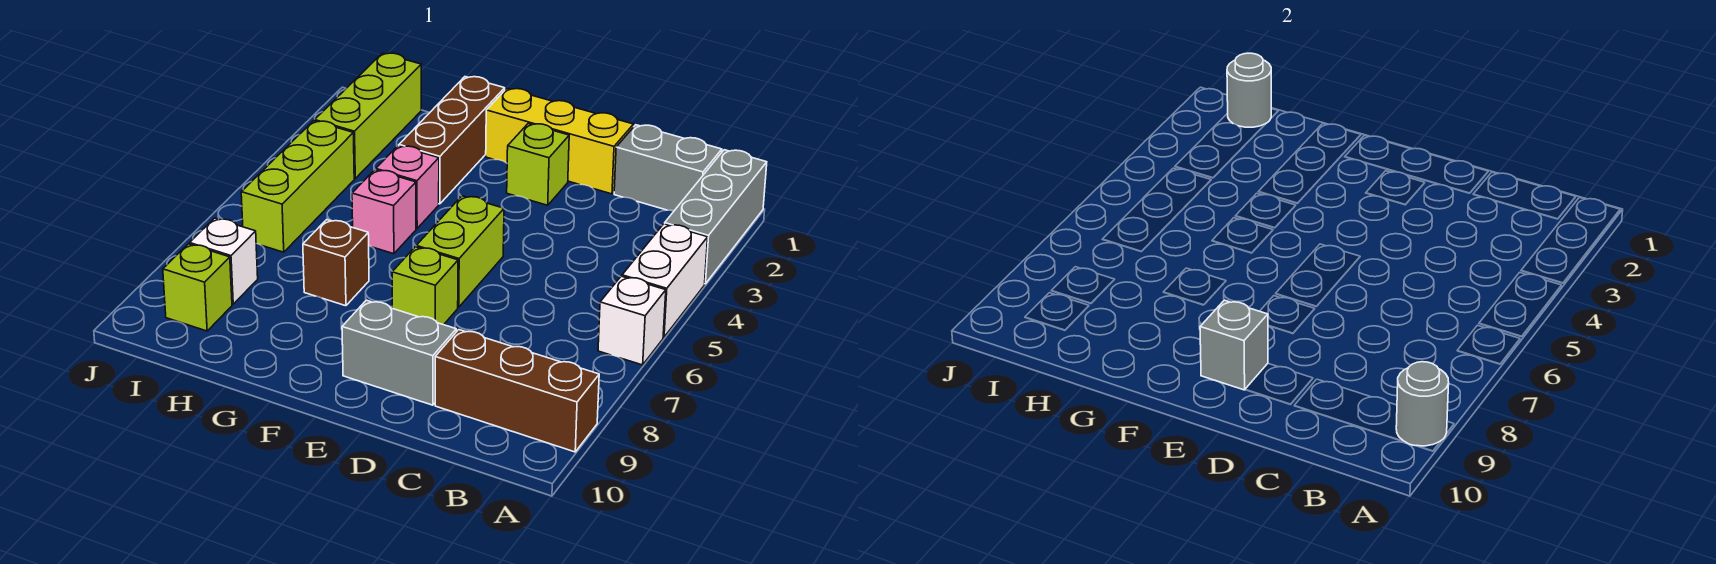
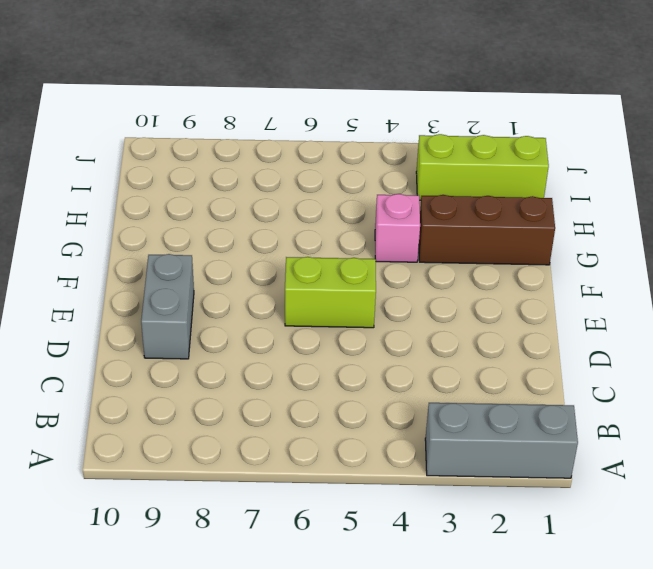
none -> white brick A4:A5 level 1
none -> white brick A6 level 1
none -> brown brick A9:C9 level 1

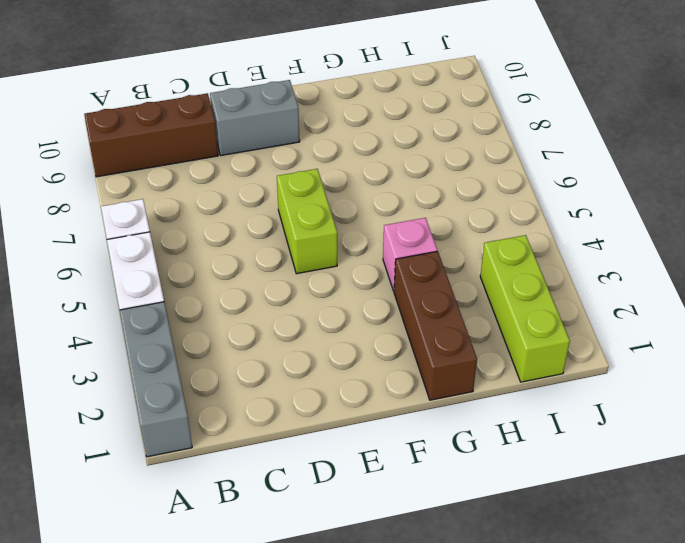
none -> grey brick B1:C1 level 1
none -> yellow brick D1:F1 level 1
none -> lime brick E2 level 1

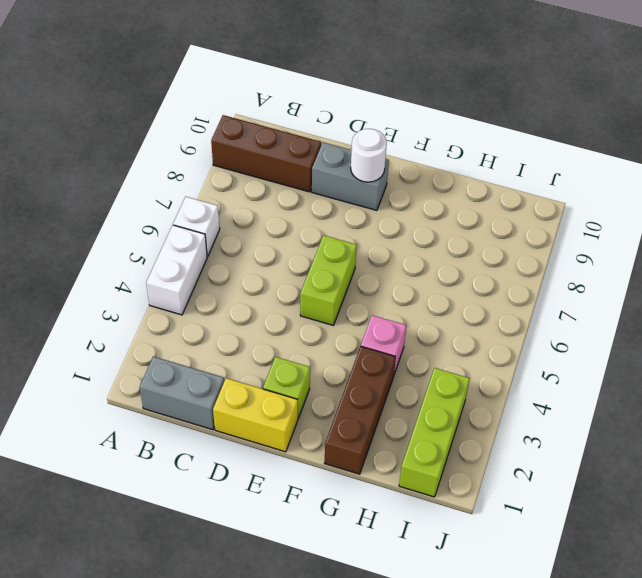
yellow brick D1:E1 level 1 -> yellow brick D1:F1 level 1
white round brick E9 level 2 -> grey brick E9 level 2
none -> grey brick A1:A3 level 1
none -> lime brick E7 level 1
none -> pink brick G5 level 1

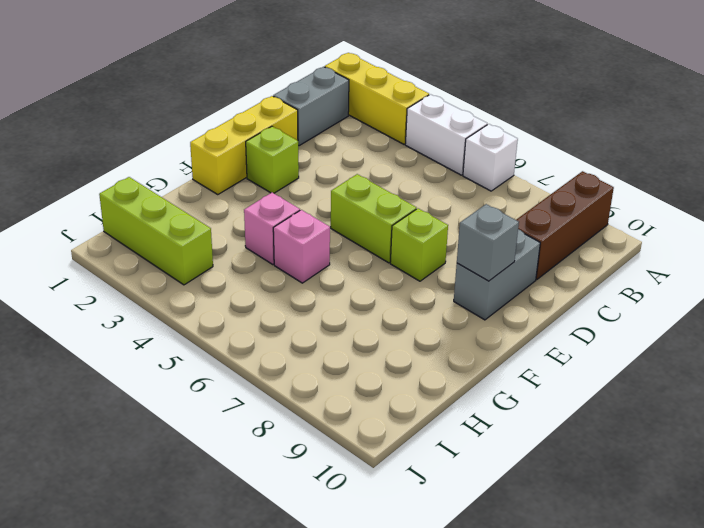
yellow brick A1:A3 level 1 -> grey brick A1:A3 level 1
none -> brown brick G1:G3 level 1
none -> brown brick G7 level 1
none -> lime brick I4:I6 level 1

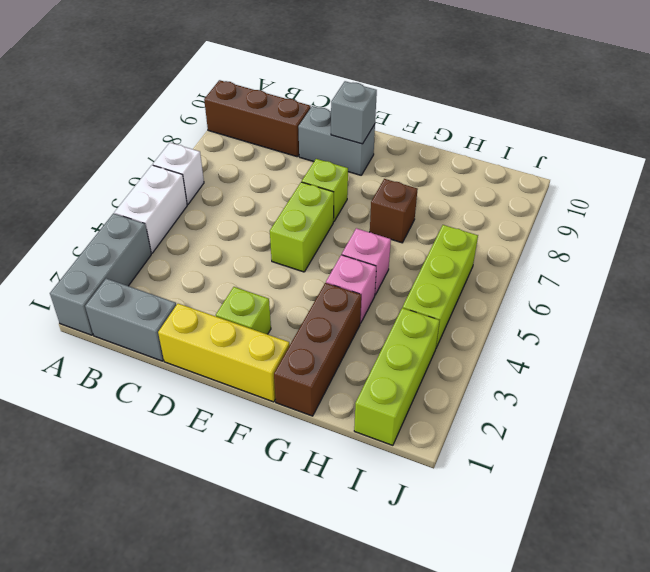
none -> white brick I8 level 1
none -> lime brick I9 level 1
none -> grey round brick A9 level 2

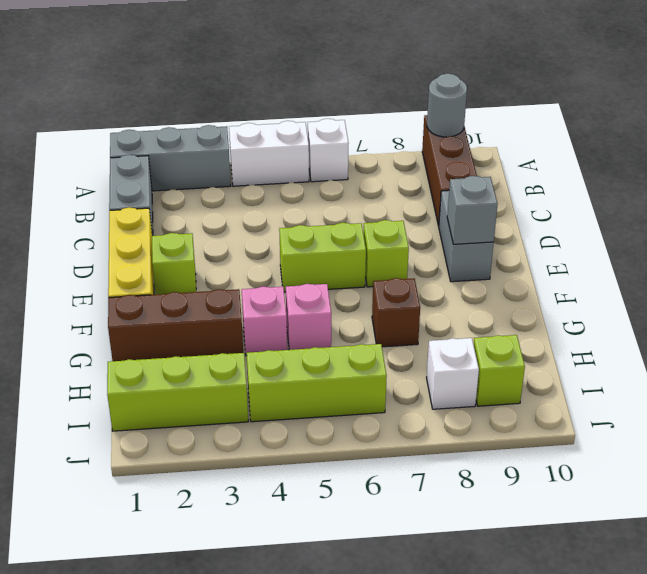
none -> grey round brick I1 level 2

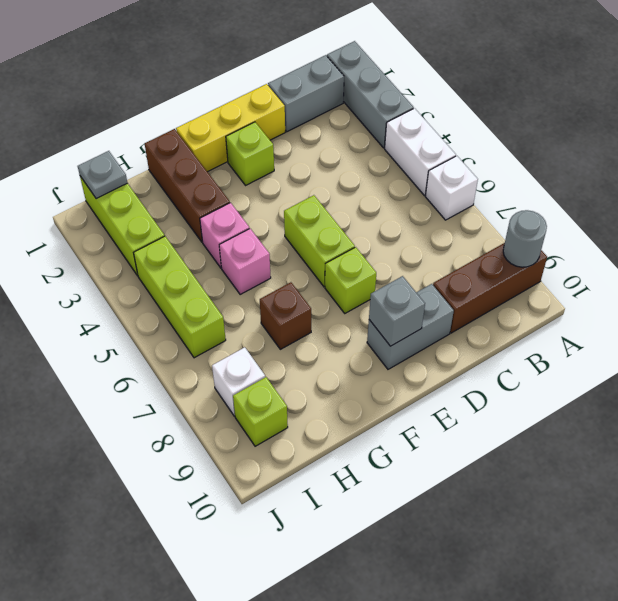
grey plate I1 level 2 -> grey round brick I1 level 2

